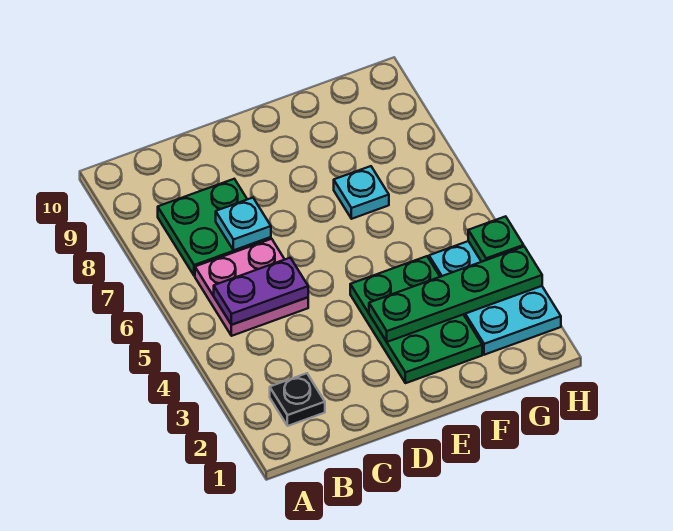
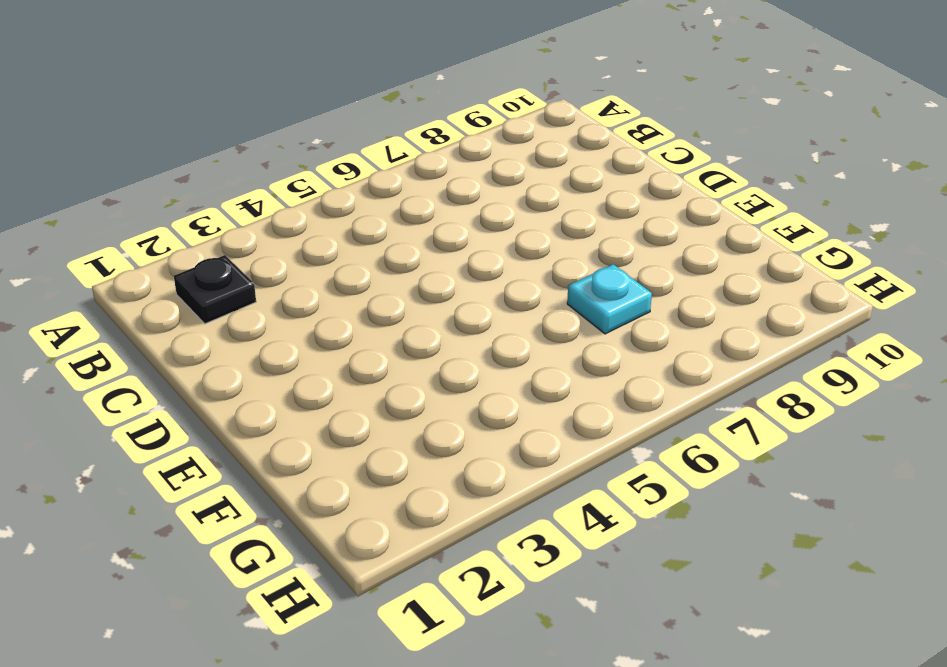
none -> pink plate B5:C6 level 1
none -> green plate B7:C8 level 1

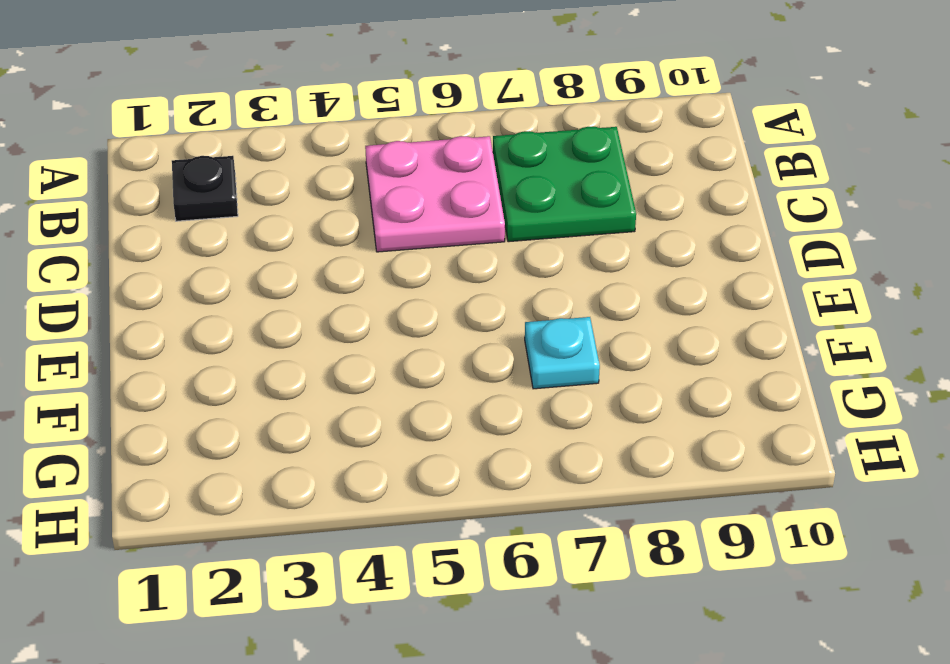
none -> green plate E2:F4 level 1
none -> cyan plate G2:H4 level 1

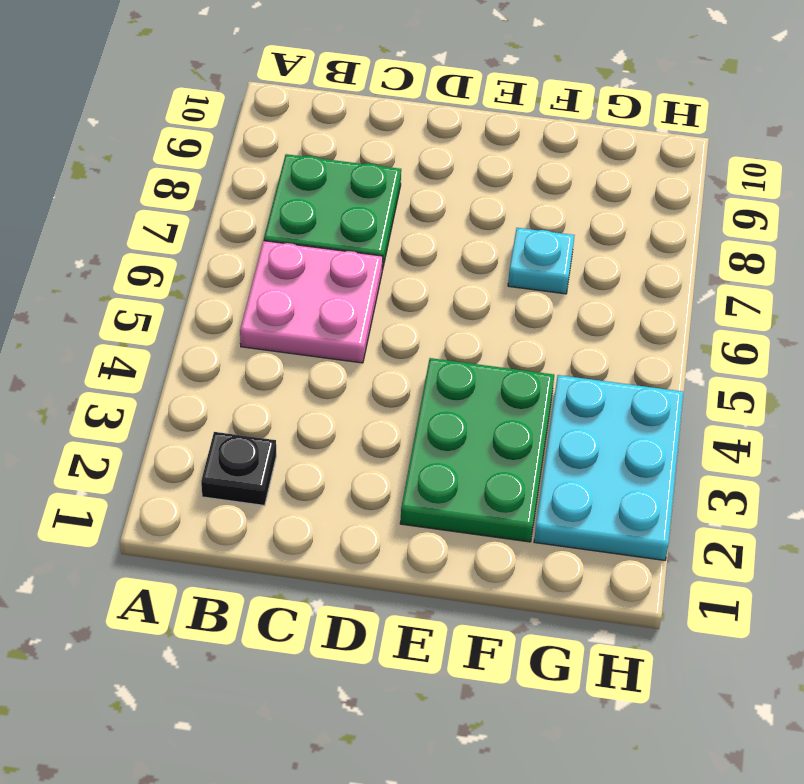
none -> purple plate B5:C5 level 2
none -> cyan plate C7 level 2

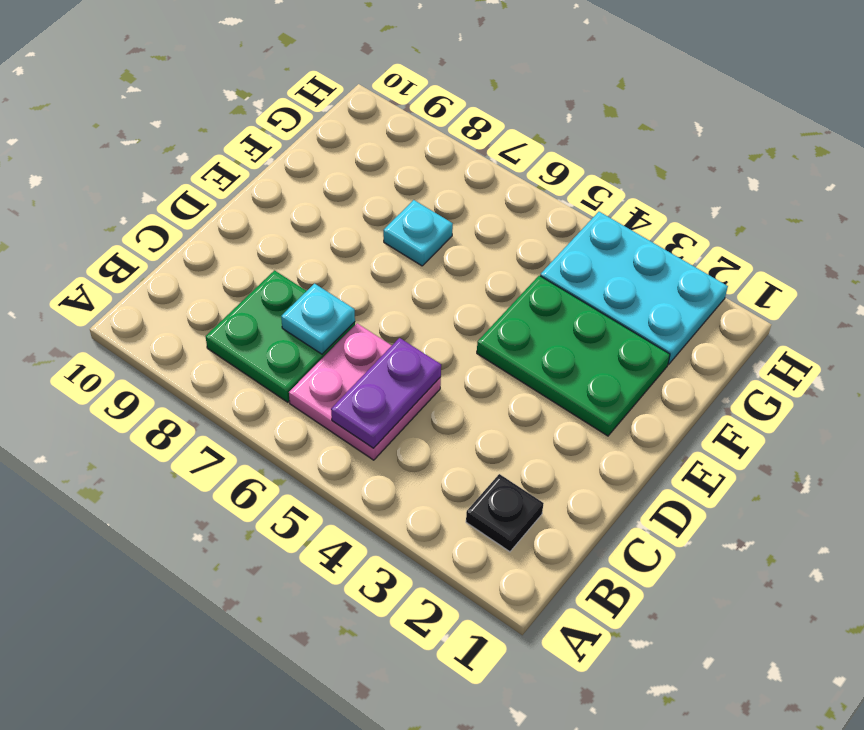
none -> green plate E3:H3 level 2
none -> green plate H4 level 2

